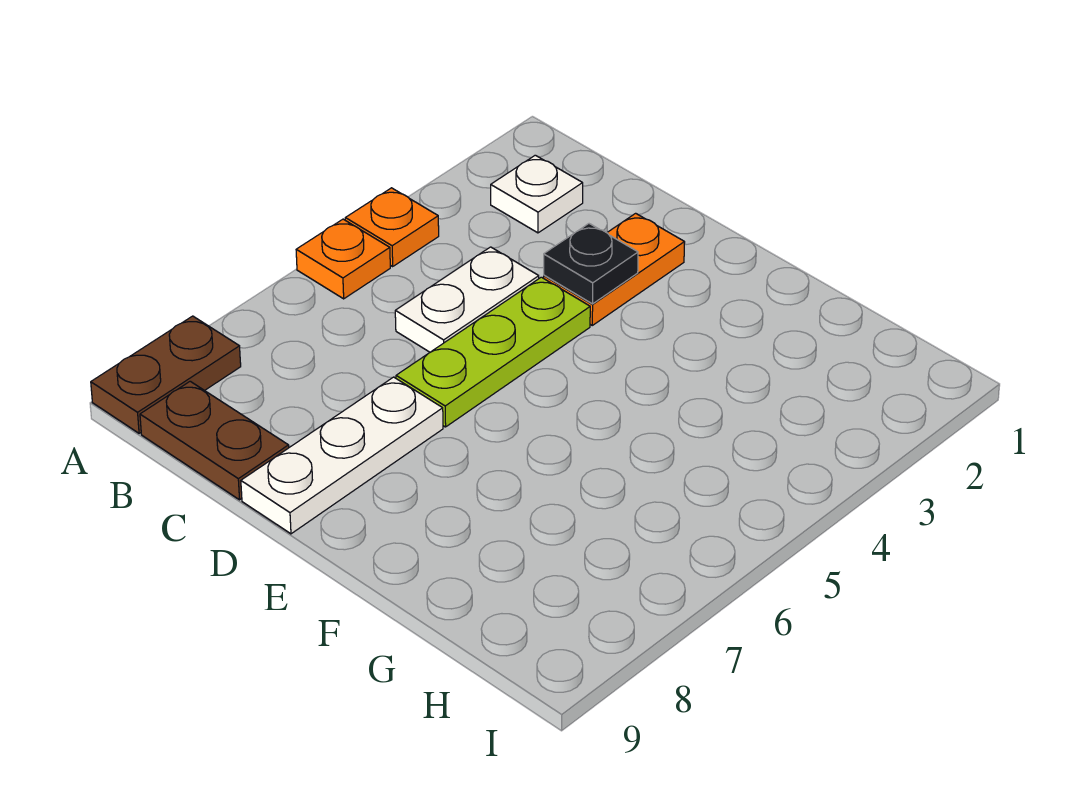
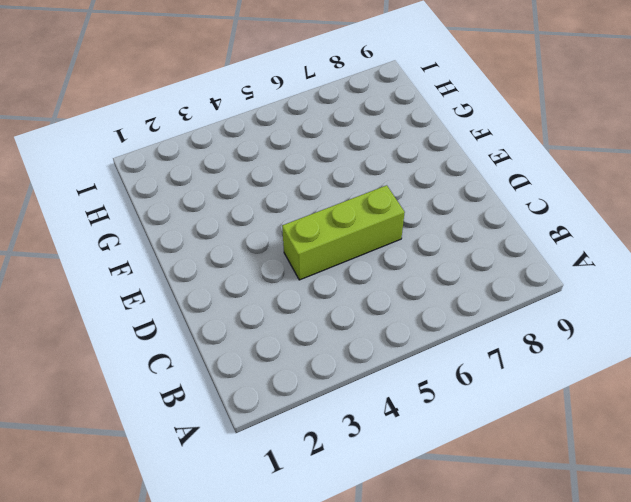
lime brick D4:D6 level 1 -> lime plate D4:D6 level 1
none -> orange plate A4 level 1
none -> orange plate A5 level 1

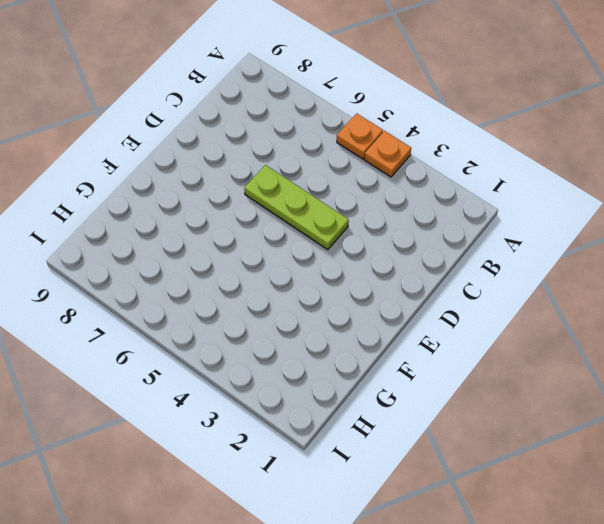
none -> brown plate A8:A9 level 1
none -> white plate B2 level 1

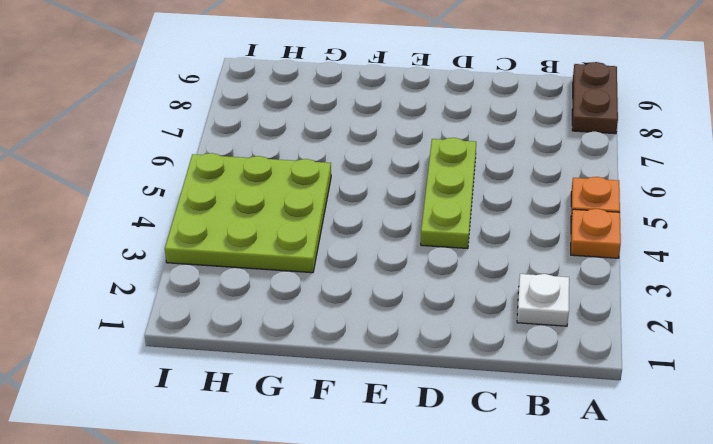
lime plate G3:I5 level 1 -> none
none -> brown plate B9:C9 level 1
none -> white plate C4:C5 level 1

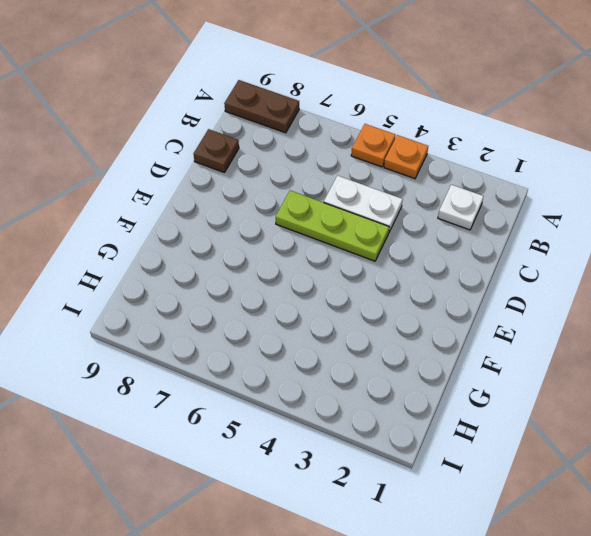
brown plate C9 level 1 -> brown plate B9:C9 level 1
none -> orange plate D2:D3 level 1
none -> white plate D7:D9 level 1

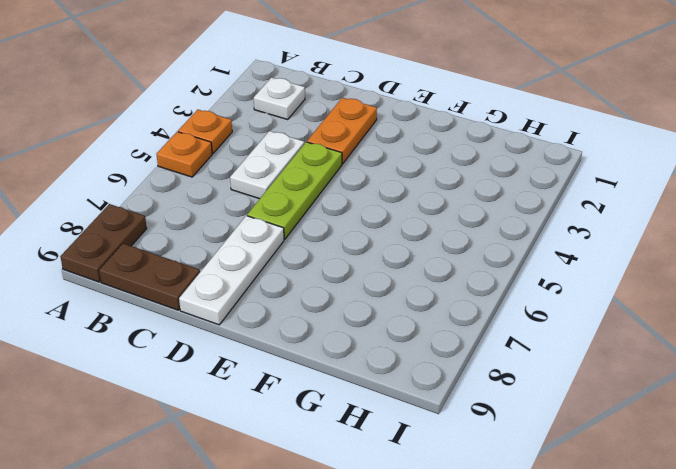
none -> black plate D3 level 2

